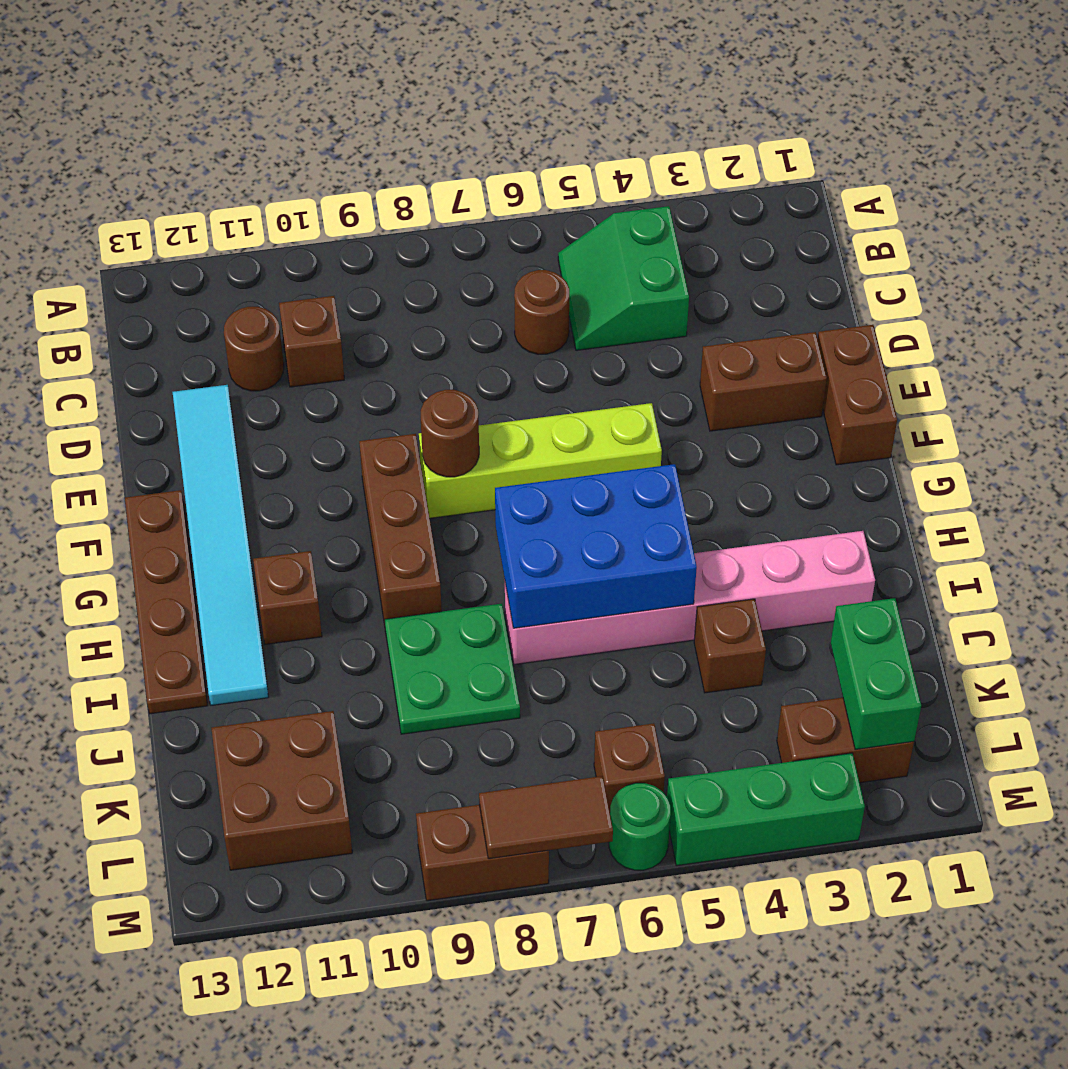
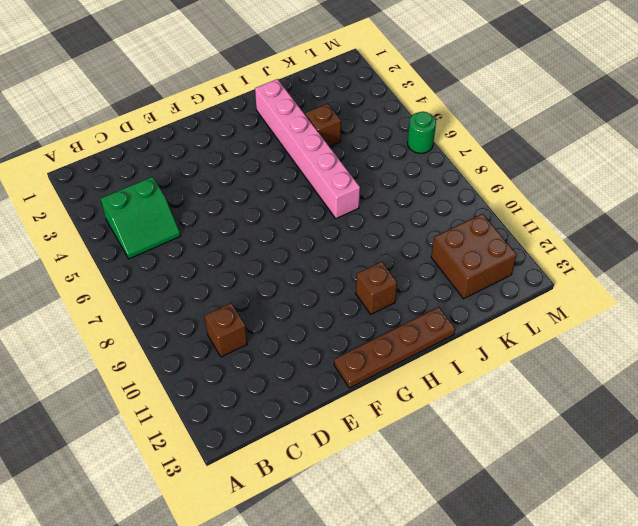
none -> brown round brick C6 level 1
none -> brown round brick C11 level 1
none -> cyan tile D12:I12 level 1

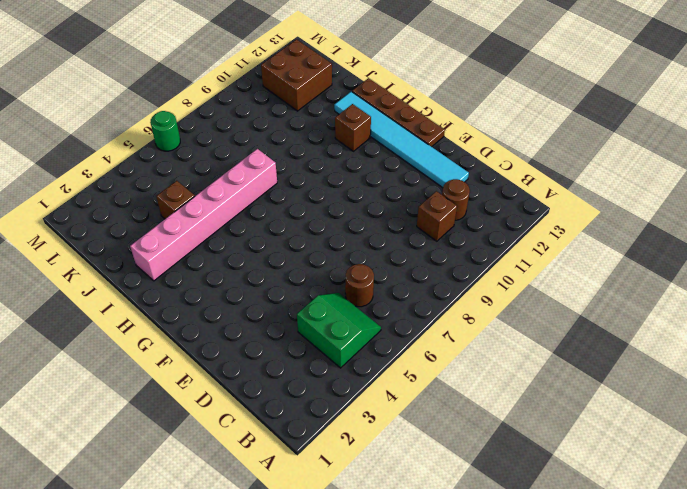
none -> brown brick E1:F1 level 1
none -> brown brick E2:E3 level 1
none -> lime brick F5:F8 level 1

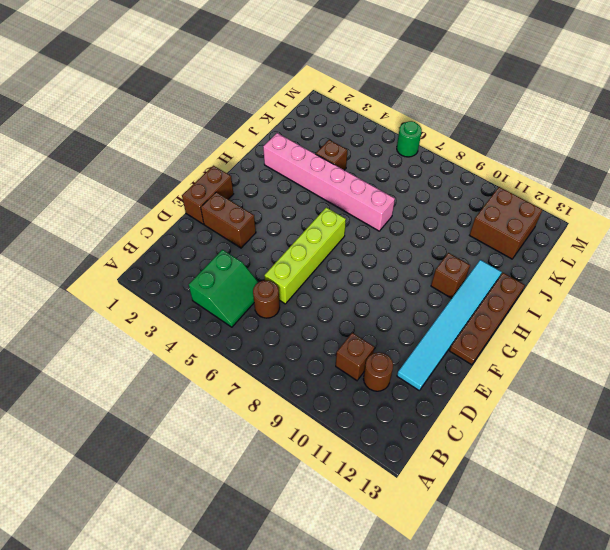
lime brick D6:G6 level 1 -> lime brick F5:F8 level 1
none -> brown brick F9:H9 level 1
none -> green plate I8:J9 level 1
none -> brown brick L2:L3 level 1

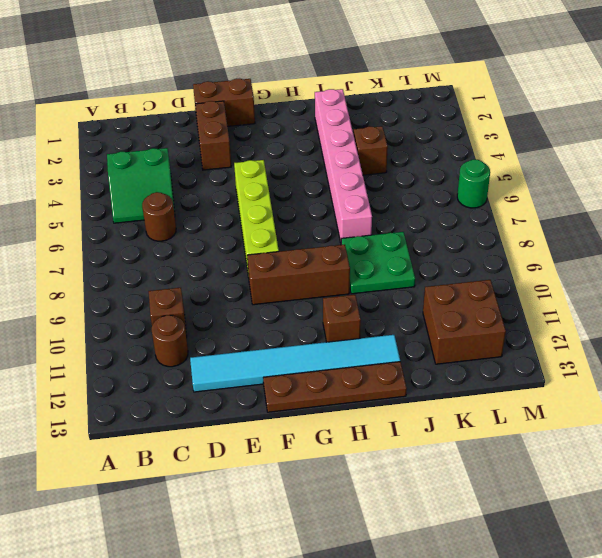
none -> brown brick L2:L3 level 1
none -> brown brick L6 level 1
none -> green brick M3:M5 level 1

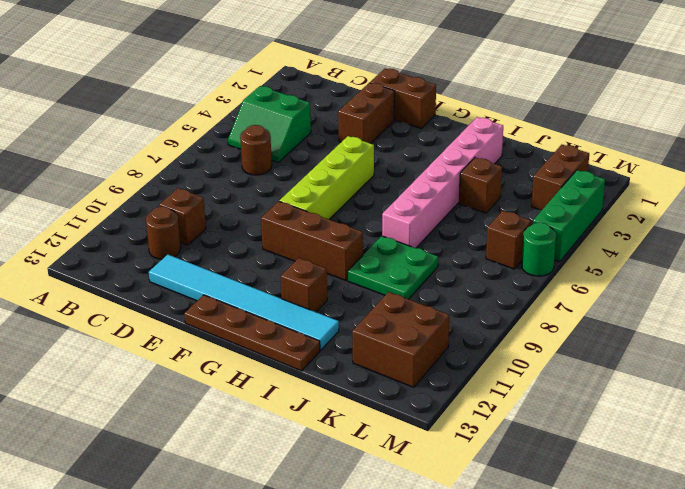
none -> brown brick M8:M9 level 1
none -> brown round brick F8 level 2
none -> blue brick H5:I7 level 2

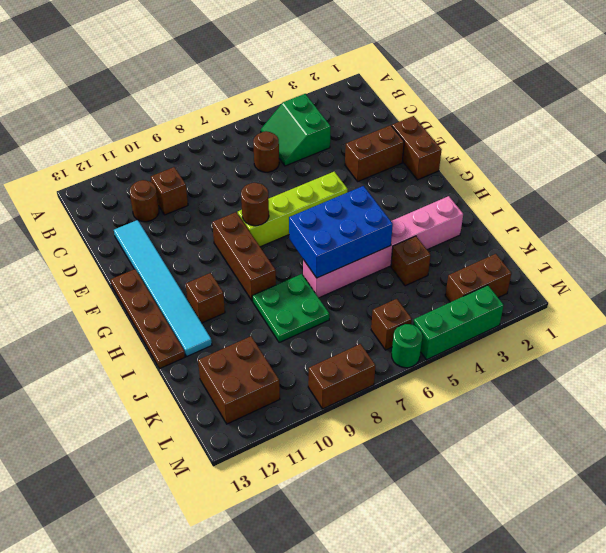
none -> green brick K2:L2 level 2
none -> brown tile M7:M8 level 2

